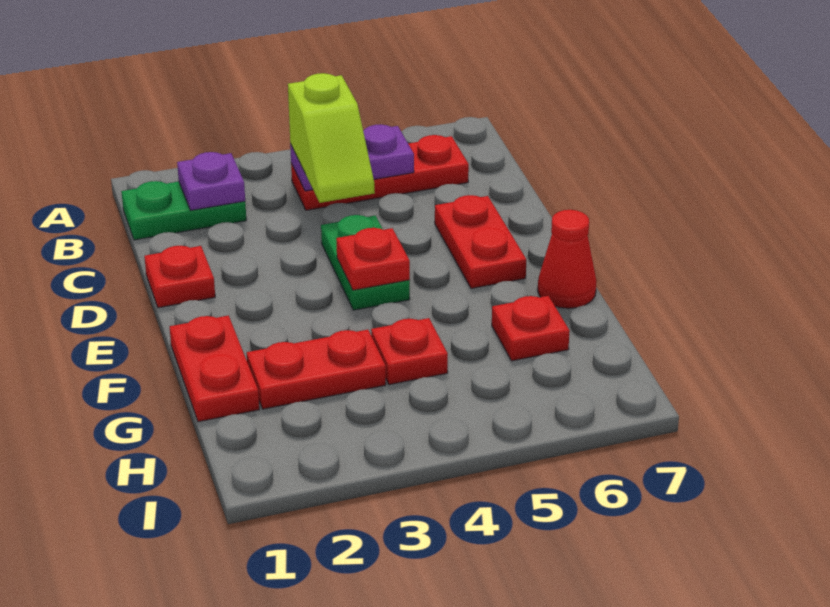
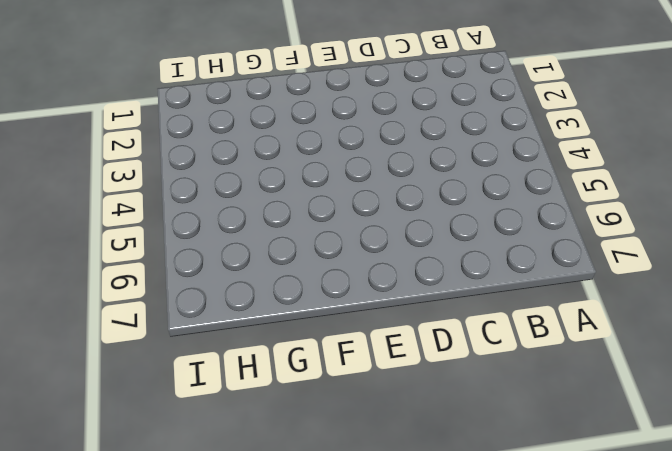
none -> green plate B1:B2 level 1
none -> red plate B4:B6 level 1
none -> red plate D1 level 1

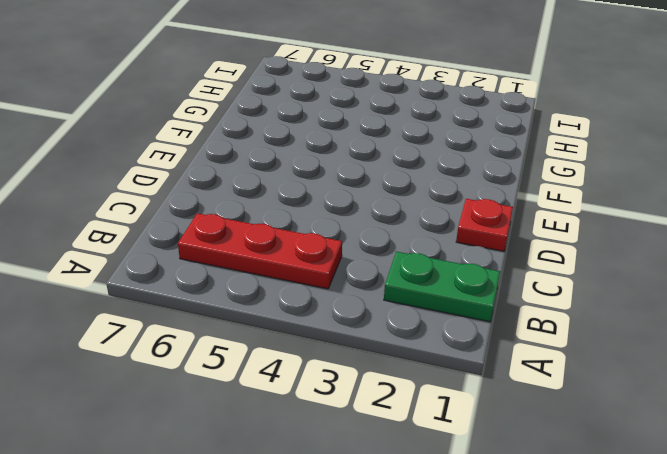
none -> green plate D4:E4 level 1
none -> red plate D6:E6 level 1
none -> red plate F1:G1 level 1

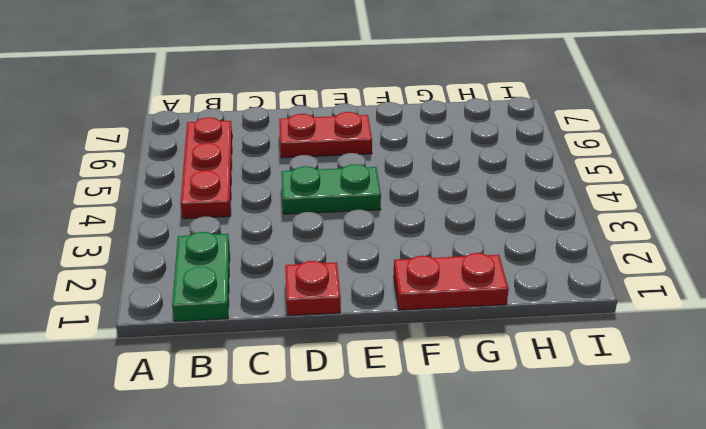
none -> red cone F7 level 1
none -> red plate G2:G3 level 1
none -> red plate G4 level 1

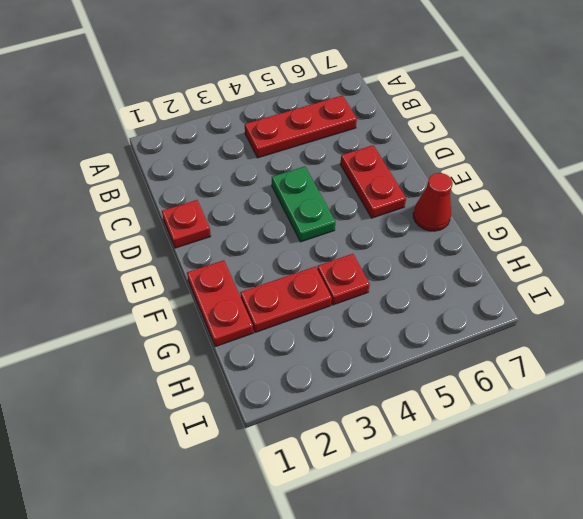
none -> green plate B1:B2 level 1
none -> red plate G6 level 1
none -> purple plate B2 level 2

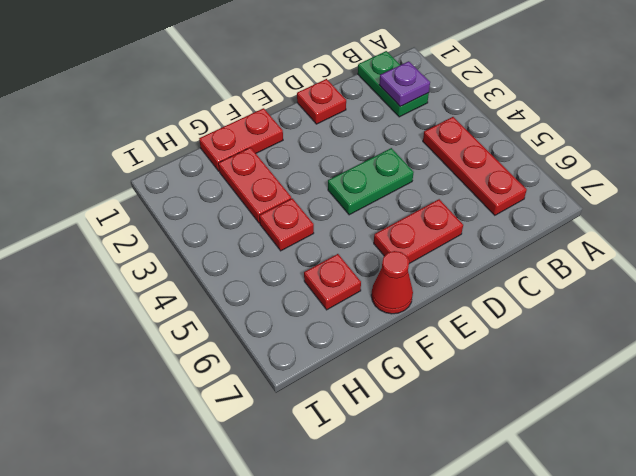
none -> purple plate B4:B5 level 2
none -> red plate E4 level 2
none -> lime slope B4:C4 level 3 top B

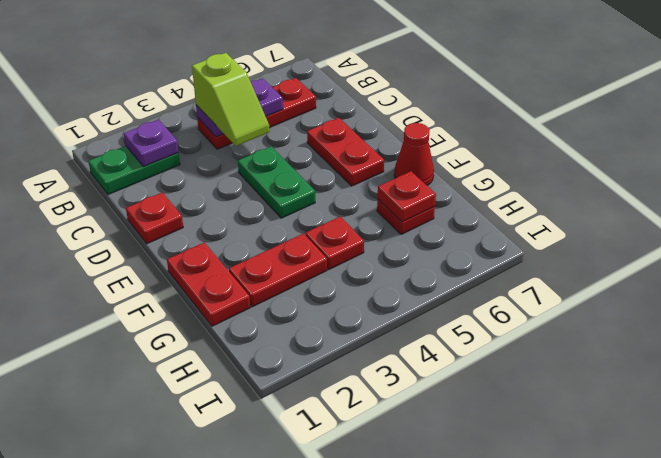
red plate G6 level 2 -> red plate E4 level 2

